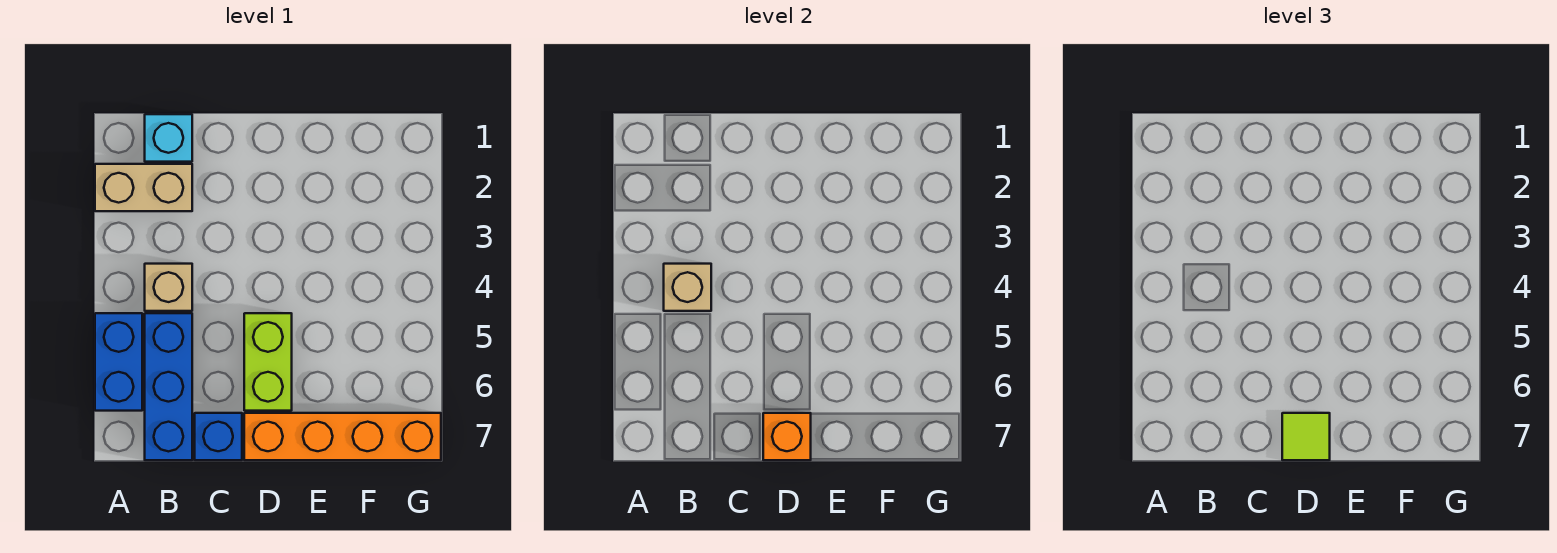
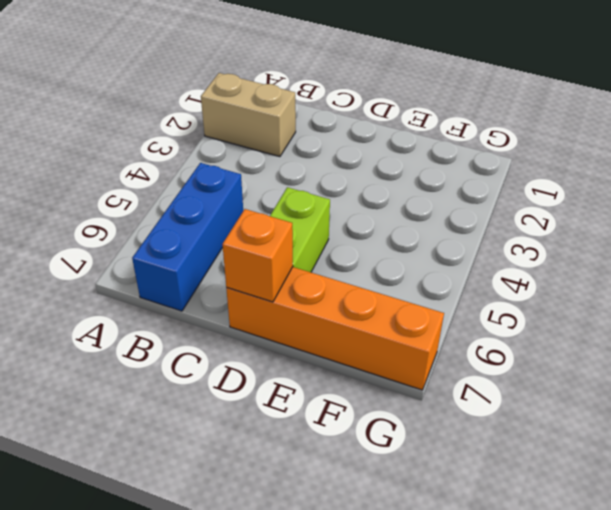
none -> blue brick A5:A6 level 1
none -> cyan brick B1 level 1

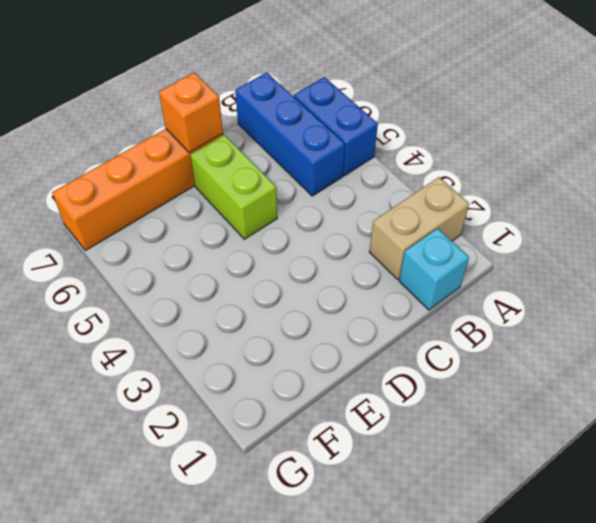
none -> tan brick B4 level 1
none -> blue brick C7 level 1

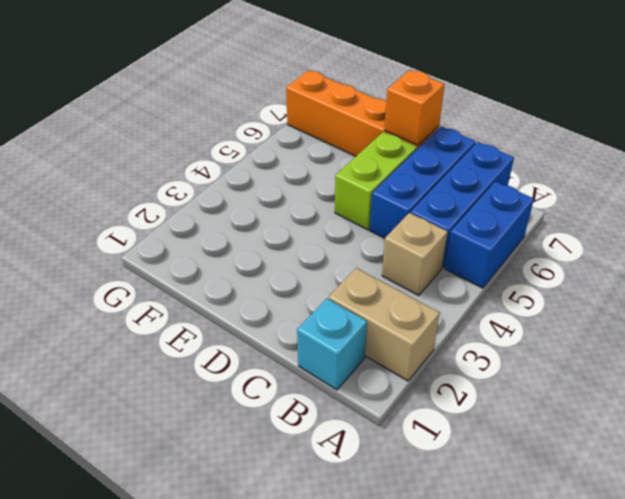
blue brick C5:C7 level 1 -> blue brick C7 level 1
none -> tan brick B4 level 2
none -> lime tile D7 level 3

